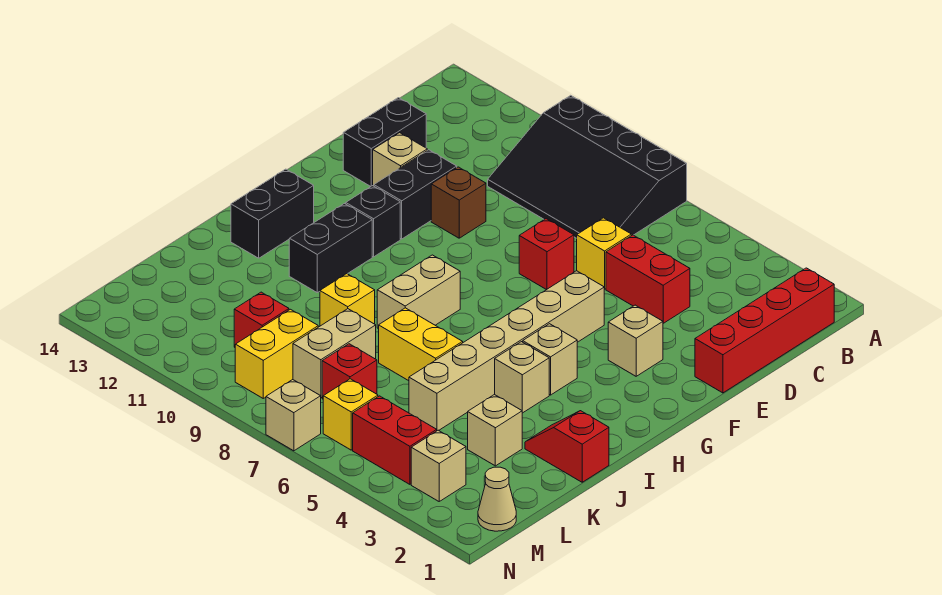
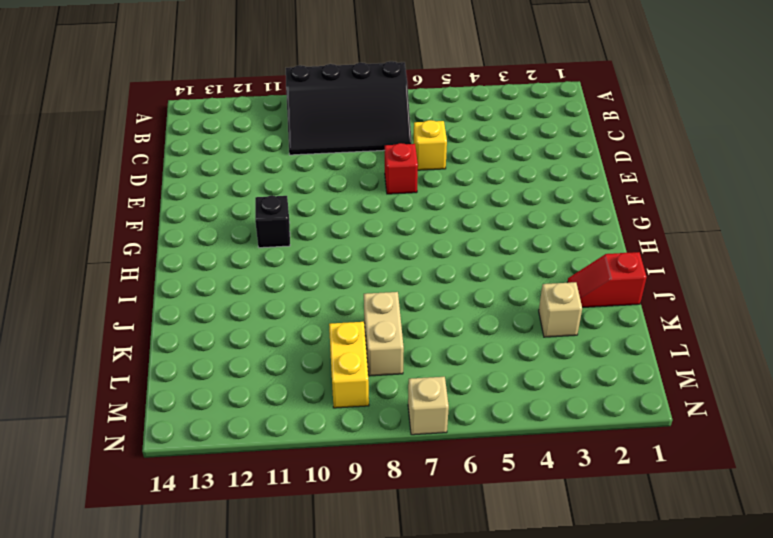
none -> red brick B1:E1 level 1
none -> red brick D4:D5 level 1
none -> black brick D13:E13 level 1
none -> brown brick E10 level 1

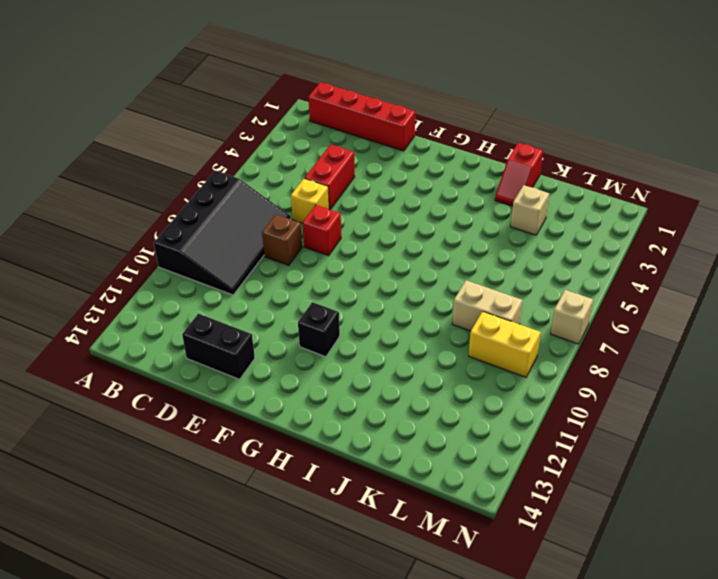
brown brick D8 level 1 -> brown brick E10 level 1
none -> black brick E11:F11 level 1
none -> tan brick E12 level 1
none -> tan brick F3 level 1
none -> tan brick F5:K5 level 1

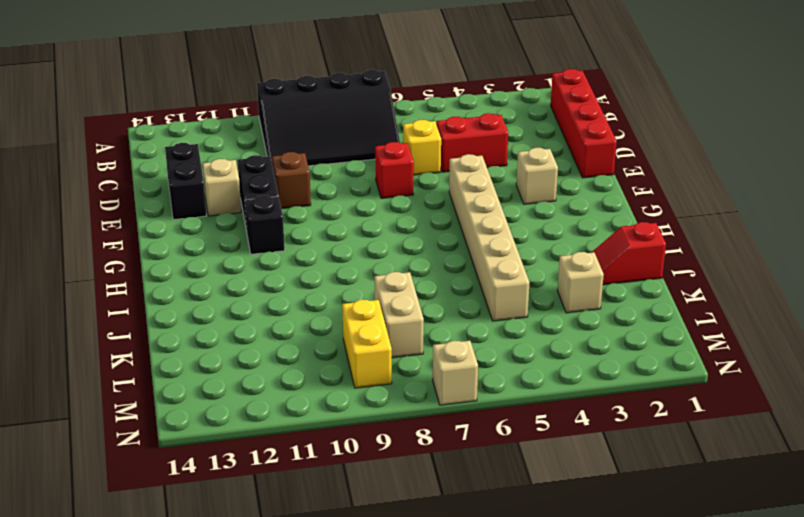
none -> tan brick H4 level 1
none -> tan brick H8:I8 level 1
none -> black brick H11:I11 level 1
none -> black brick H13:I13 level 1

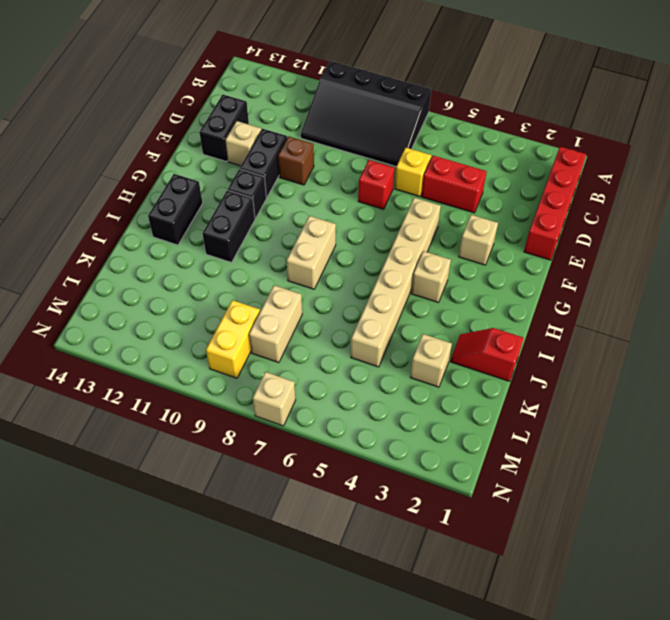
none -> tan brick I4 level 1
none -> yellow brick J6:J7 level 1
none -> yellow brick J9 level 1
none -> red brick L7 level 1

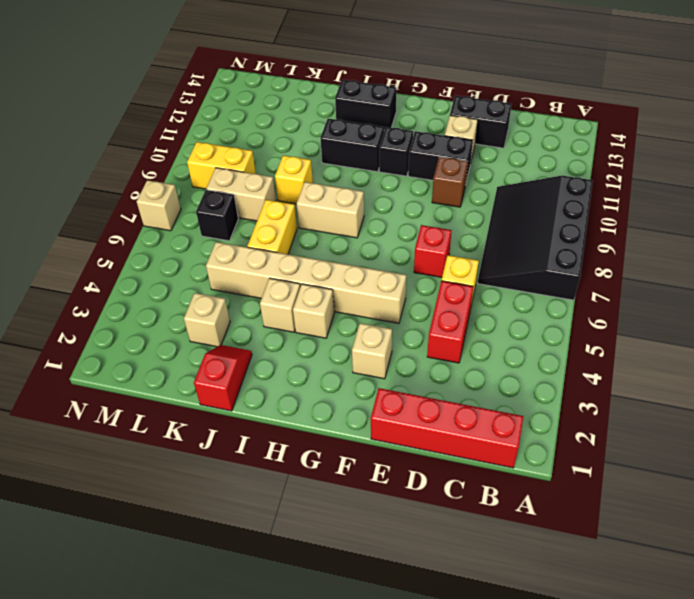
black brick L7 level 1 -> red brick L7 level 1
none -> red brick L10 level 1
none -> tan cone M1 level 1
none -> tan brick M3 level 1
none -> red brick M4:M5 level 1

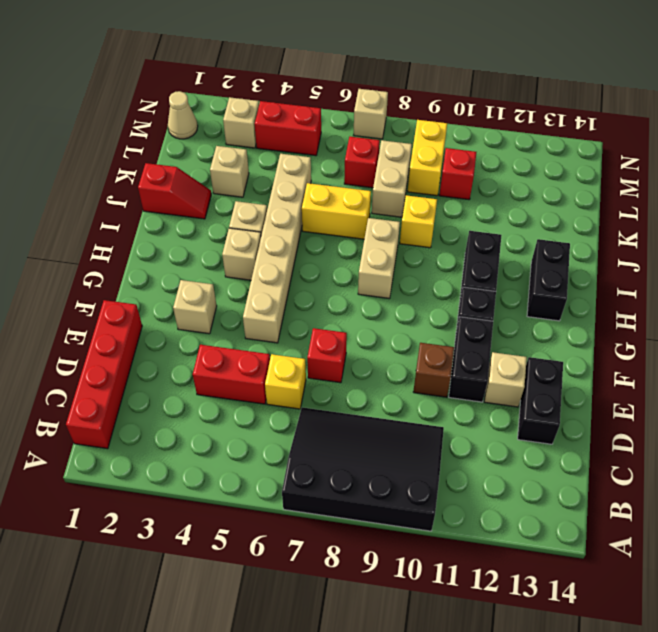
none -> yellow brick M6 level 1

